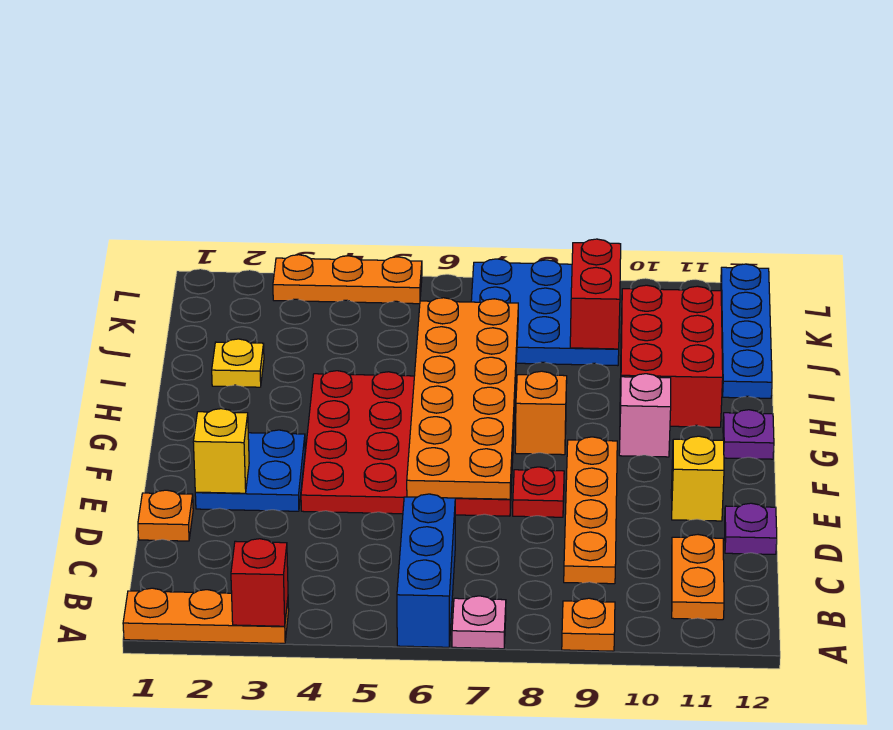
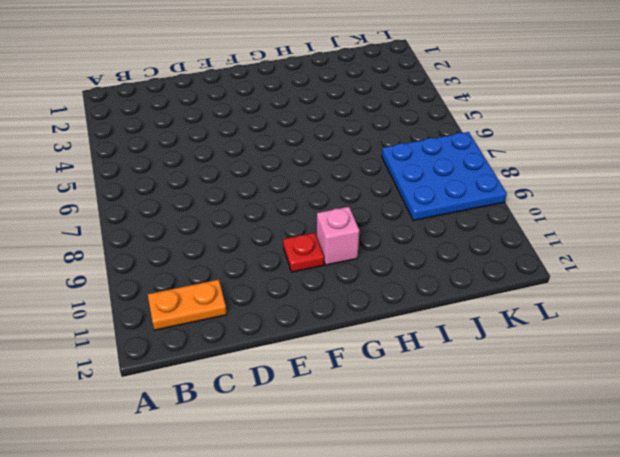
red plate F10 level 1 -> red plate E8 level 1
none -> orange plate A1:A3 level 1
none -> blue brick A6:C6 level 1
none -> pink plate A7 level 1

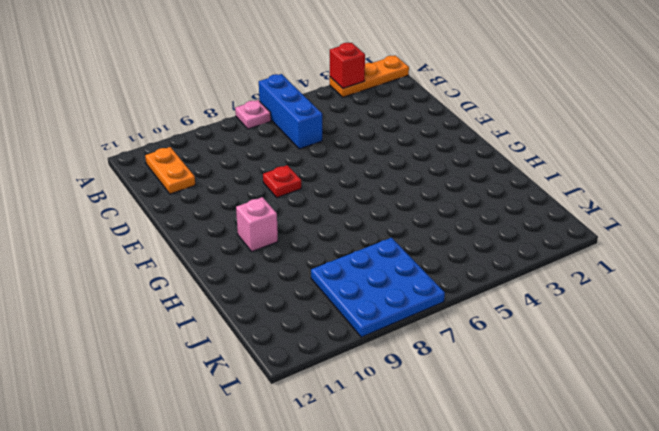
none -> orange plate A9 level 1
none -> orange plate C9:F9 level 1
none -> orange plate D1 level 1

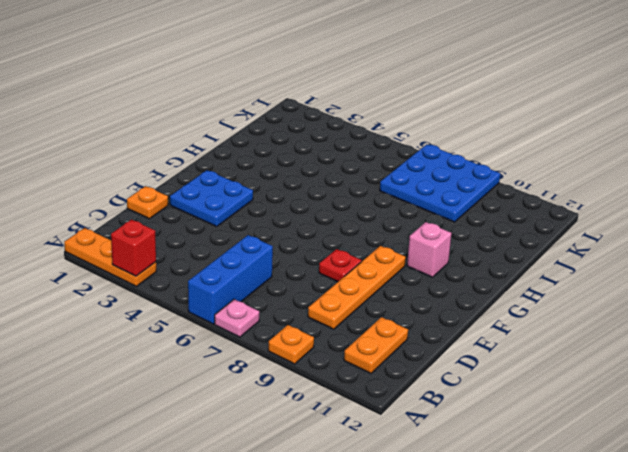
none -> purple plate D12 level 1
none -> red plate E4:H7 level 1
none -> yellow brick E11 level 1

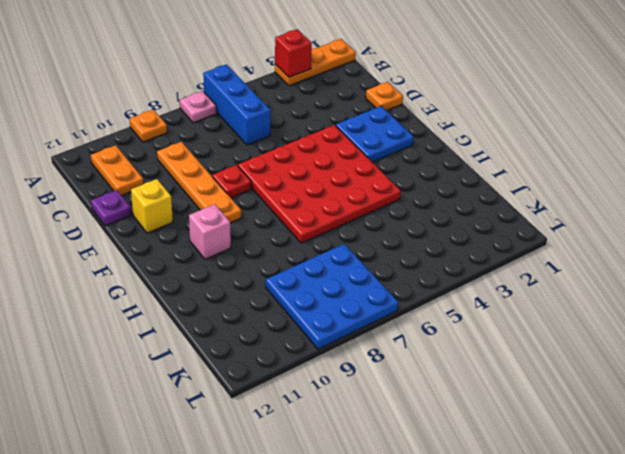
none -> orange brick G8 level 1
none -> purple plate G12 level 1
none -> red brick H10:J11 level 1

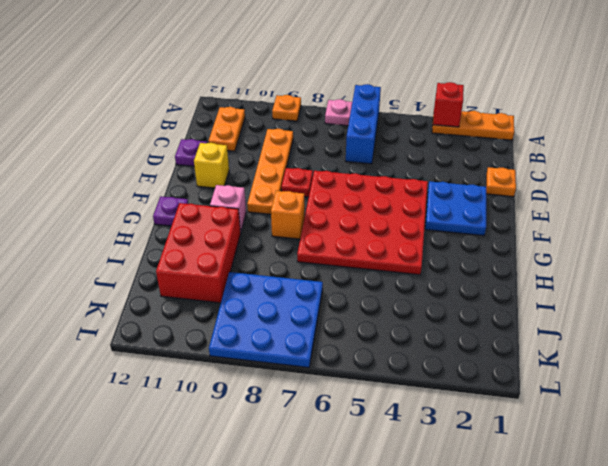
none -> yellow plate I2 level 1
none -> blue plate I12:L12 level 1
none -> orange plate L3:L5 level 1

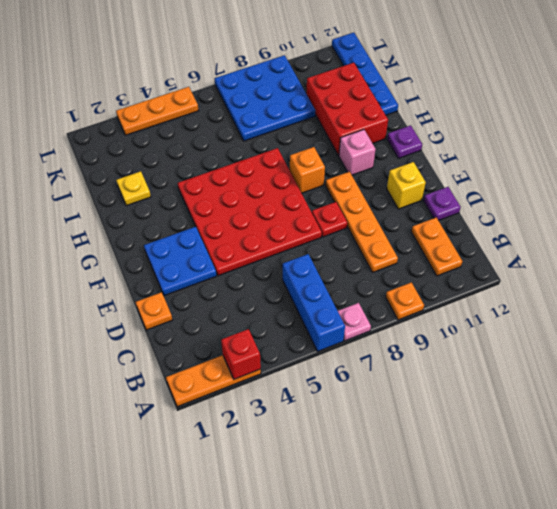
none -> yellow brick E2 level 2
none -> orange plate E6:J7 level 2
none -> red brick J9:K9 level 2

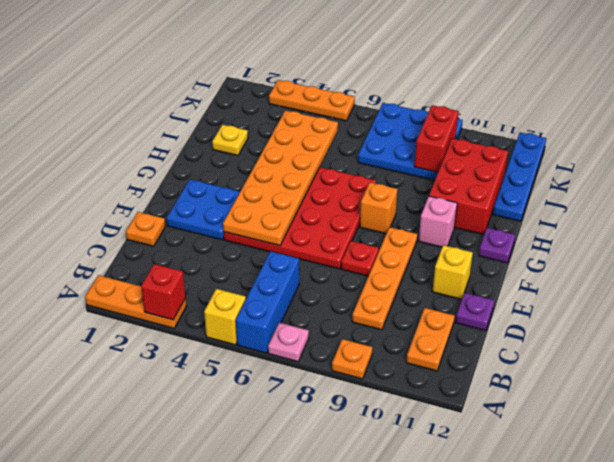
yellow brick A5 level 1 -> yellow brick E2 level 2
orange plate E4:J5 level 2 -> orange plate E6:J7 level 2

